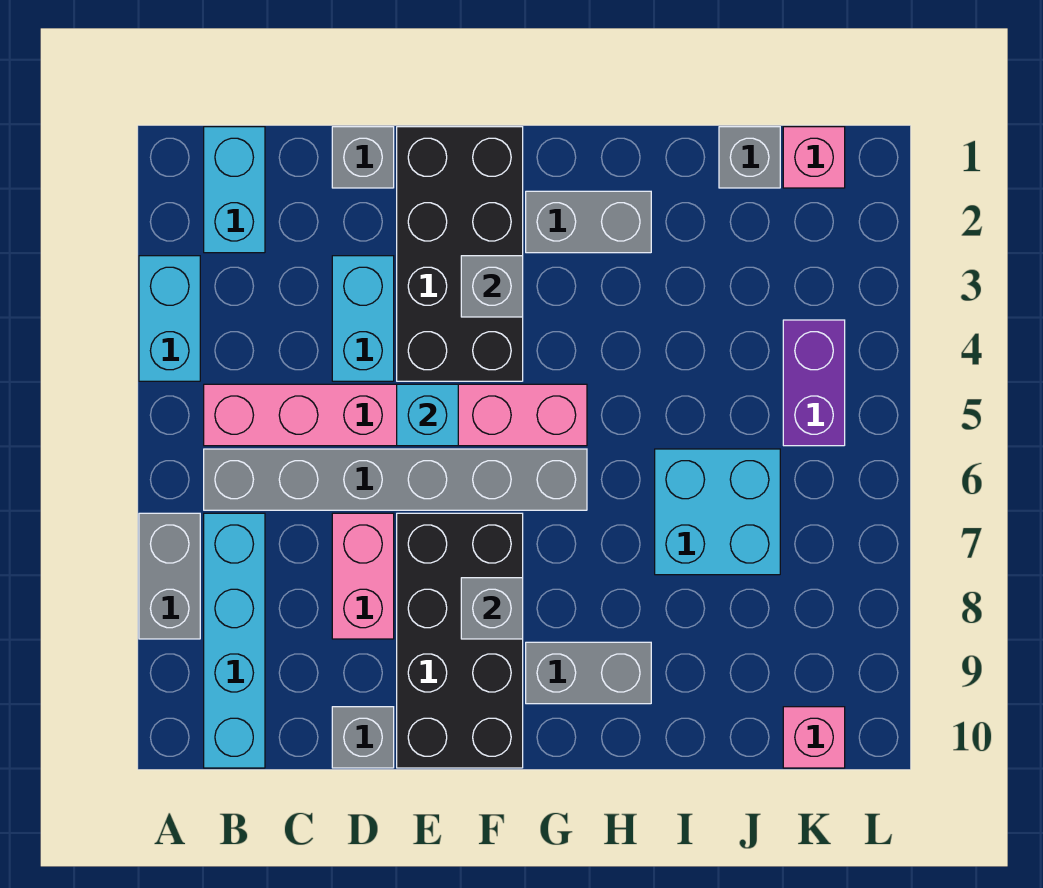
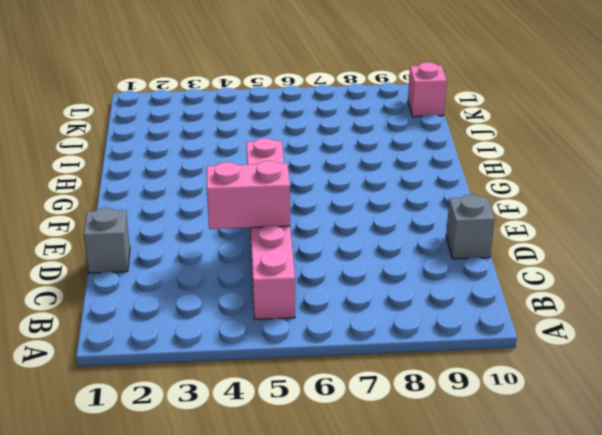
pink brick D4:D5 level 2 -> pink brick D7:D8 level 1
none -> cyan brick A3:A4 level 1
none -> grey brick A7:A8 level 1
none -> cyan brick B1:B2 level 1

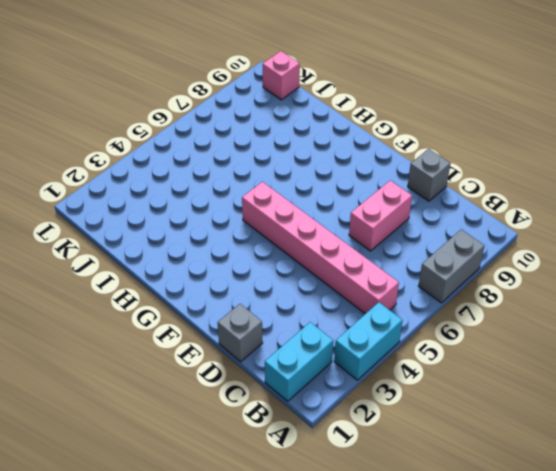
none -> grey brick B6:G6 level 1
none -> cyan brick B7:B10 level 1
none -> cyan brick D3:D4 level 1

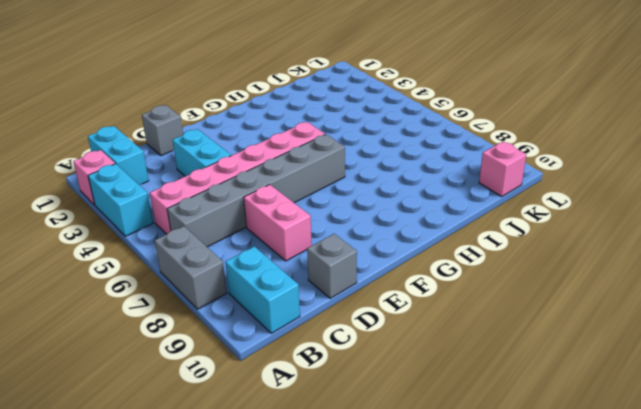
pink brick A2 level 1 -> pink brick K1 level 1
cyan brick B9:B10 level 1 -> cyan brick B7:B10 level 1
none -> black brick E1:F4 level 1
none -> black brick E7:F10 level 1
none -> grey brick G2:H2 level 1

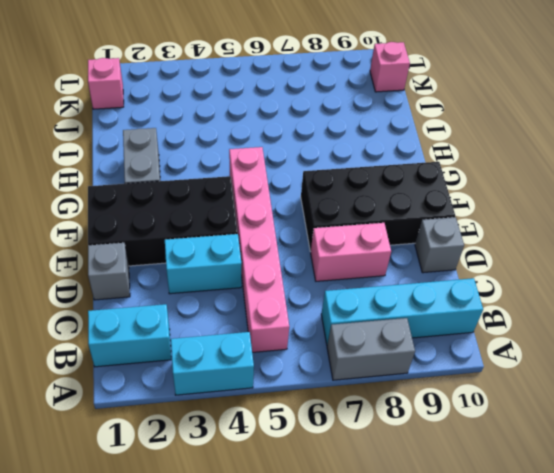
none -> grey brick B6:G6 level 1
none -> grey brick G9:H9 level 1
none -> cyan brick I6:J7 level 1

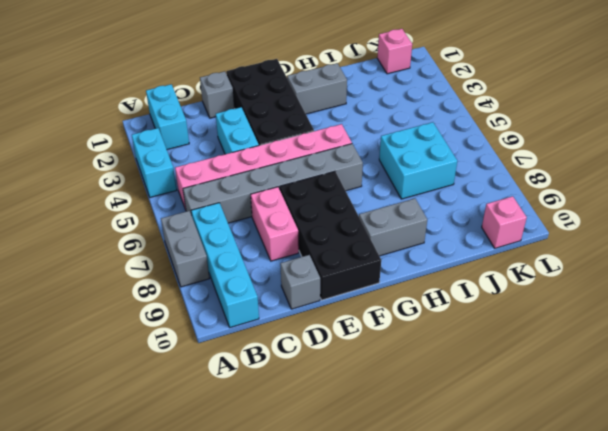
none -> grey brick J1 level 1
none -> purple brick K4:K5 level 1
none -> cyan brick E5 level 2

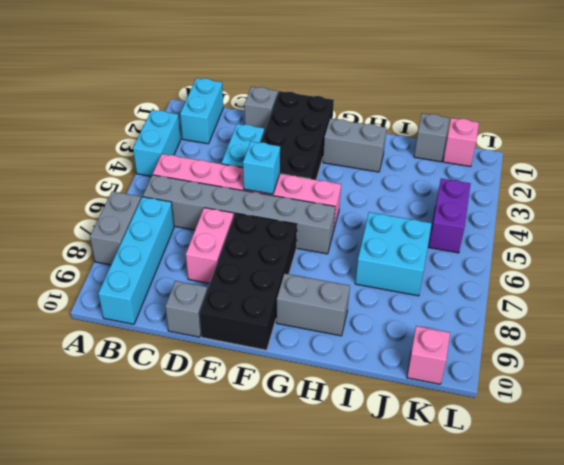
none -> grey brick F3 level 2
none -> grey brick F8 level 2

